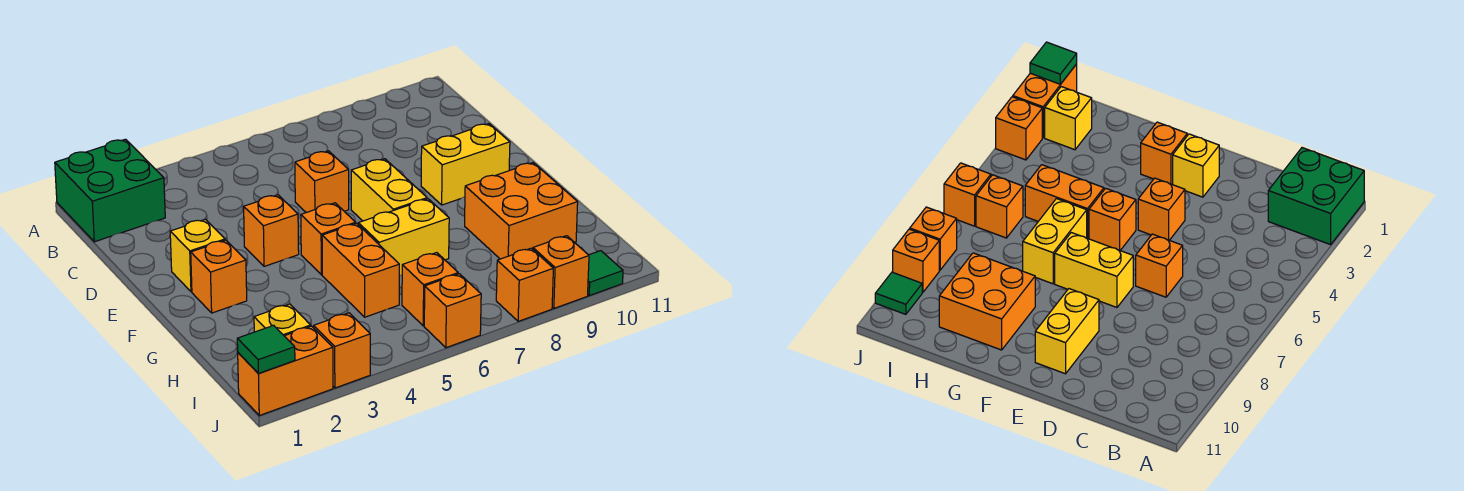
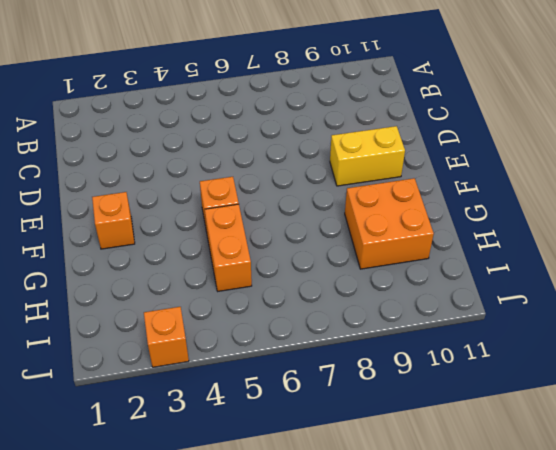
none -> green brick A1:B2 level 1
none -> orange brick D6 level 1
none -> yellow brick E2 level 1

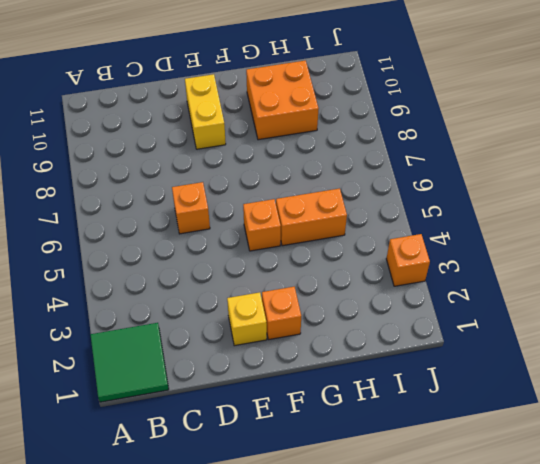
green tile A1:B2 level 1 -> green brick A1:B2 level 1
none -> orange brick E4 level 1
none -> yellow brick E7:F7 level 1
none -> yellow brick G6:G7 level 1

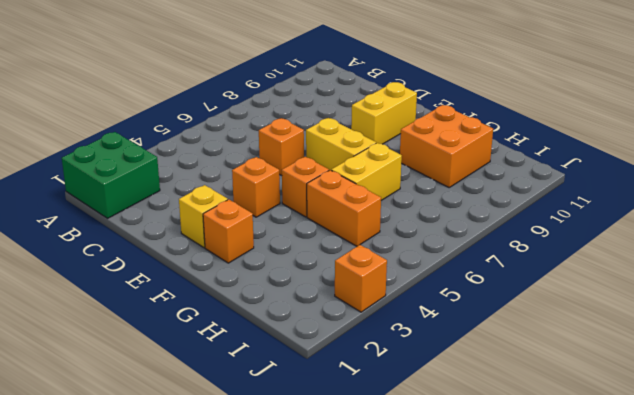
none -> yellow brick I2 level 1
none -> orange brick I6 level 1
none -> orange brick J1:J2 level 1

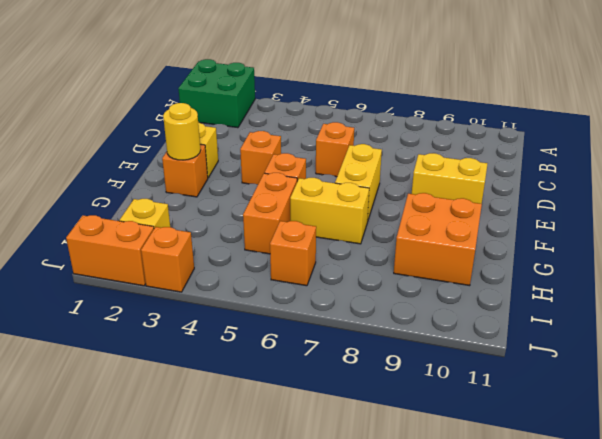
yellow round brick F2 level 2 -> none
none -> orange brick J6 level 1
none -> orange brick J8 level 1
none -> orange brick J9 level 1

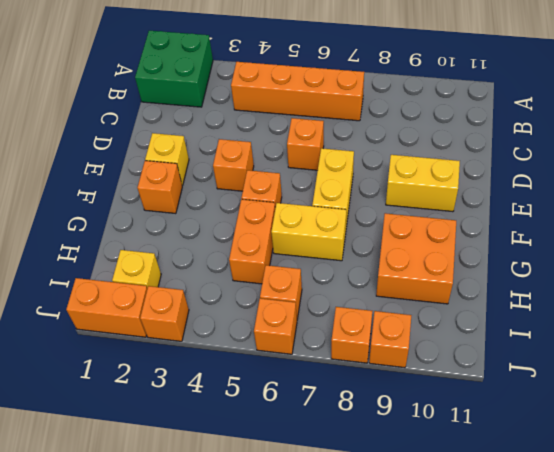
orange brick B4:B7 level 1 -> none
none -> green tile J10 level 1
none -> green tile J1 level 2

